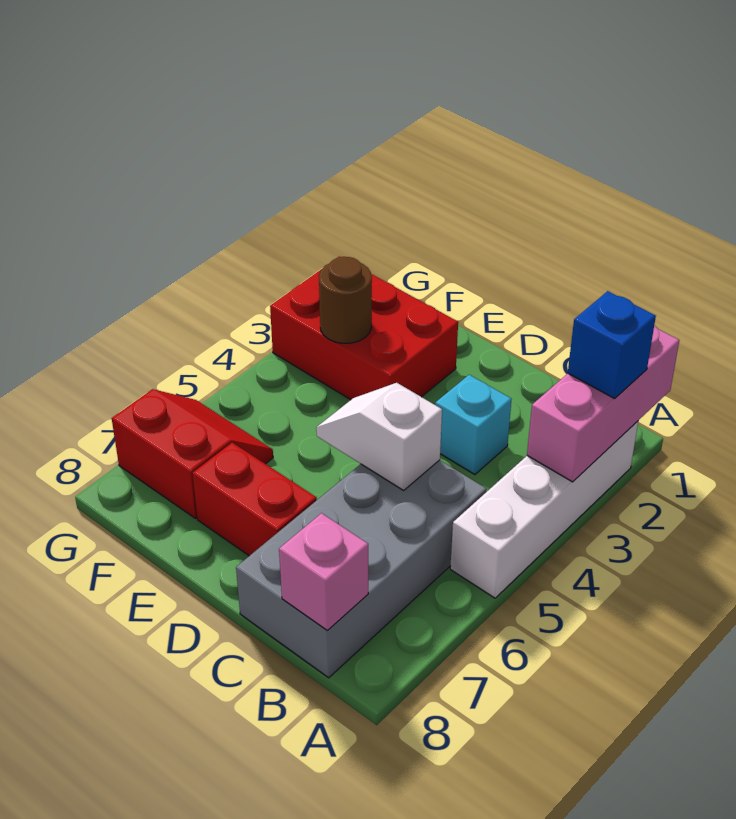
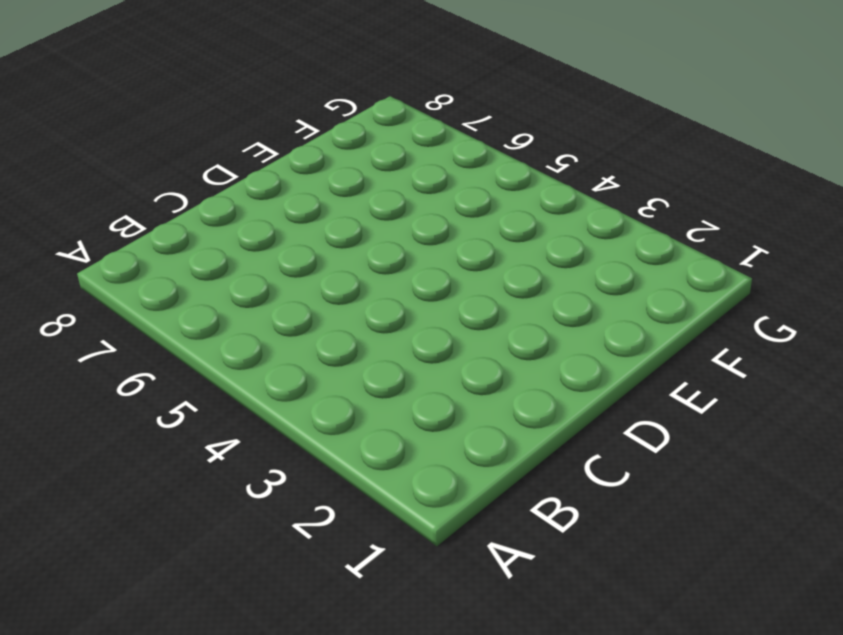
none -> white brick A2:A5 level 1
none -> grey brick B5:C8 level 1

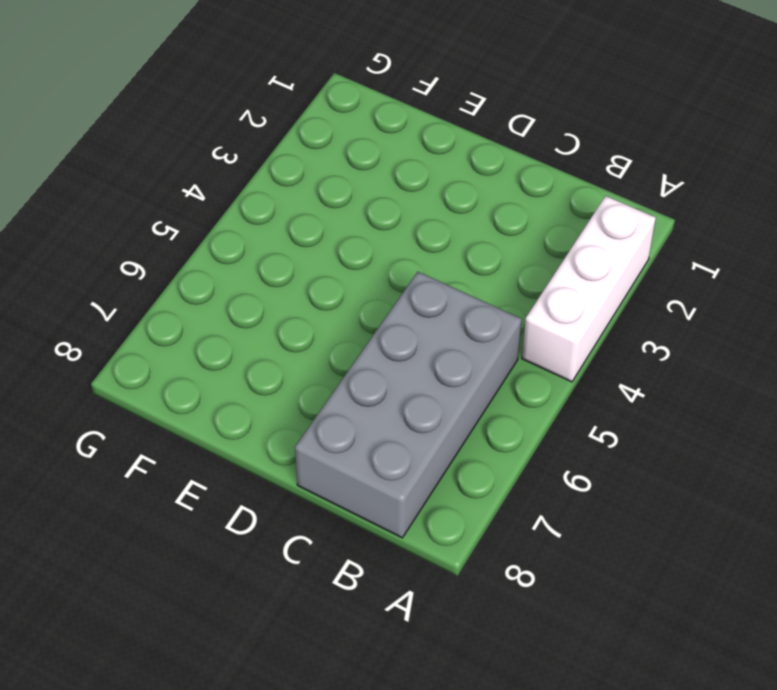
white brick A2:A4 level 1 -> white brick A2:A5 level 1
none -> cyan brick C3 level 1
none -> red brick D7:E7 level 1

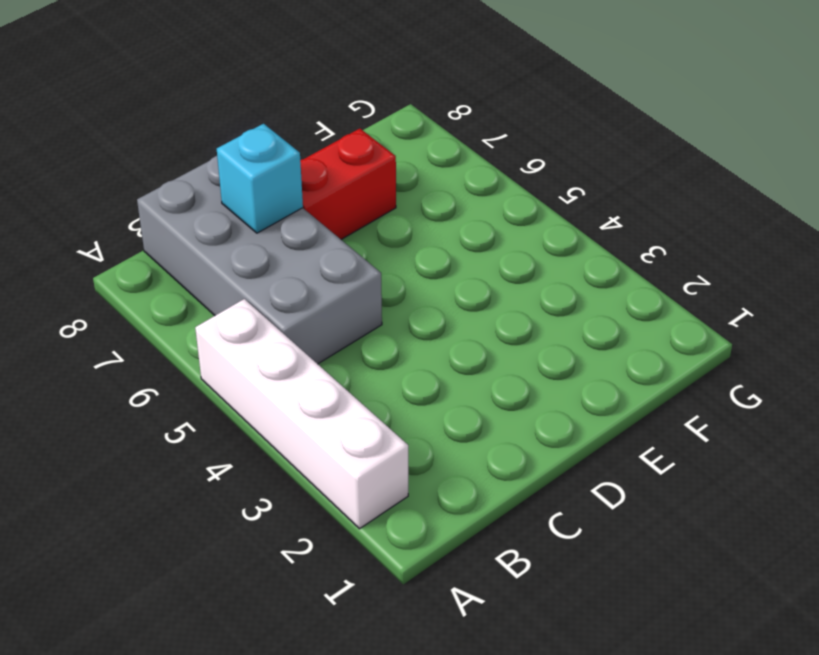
cyan brick C7 level 2 -> cyan brick C3 level 1
none -> red brick E2:G3 level 1
none -> red slope F6:G7 level 1 top 7

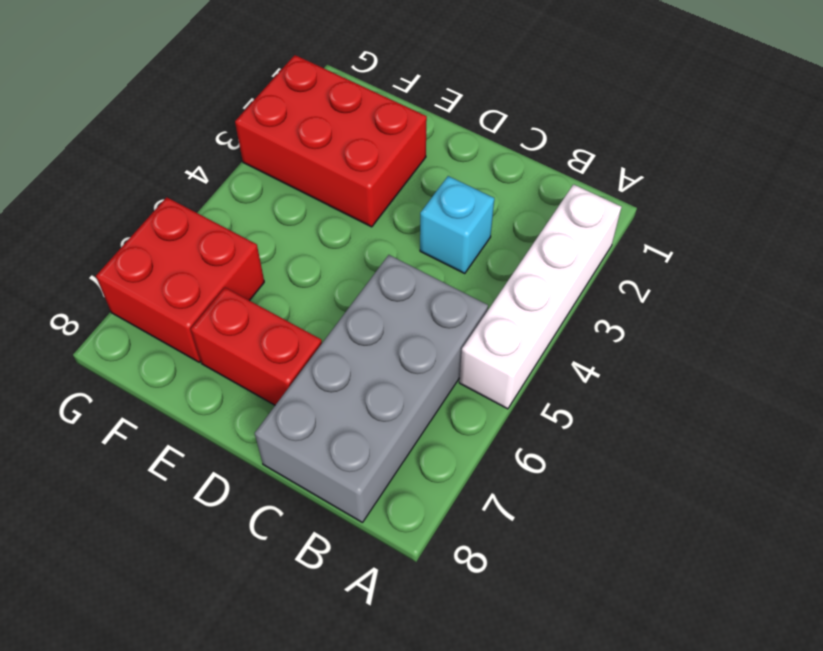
red brick F6:G7 level 1 -> red slope F6:G7 level 1 top 7
none -> pink brick A1:A3 level 2
none -> pink brick B8 level 2

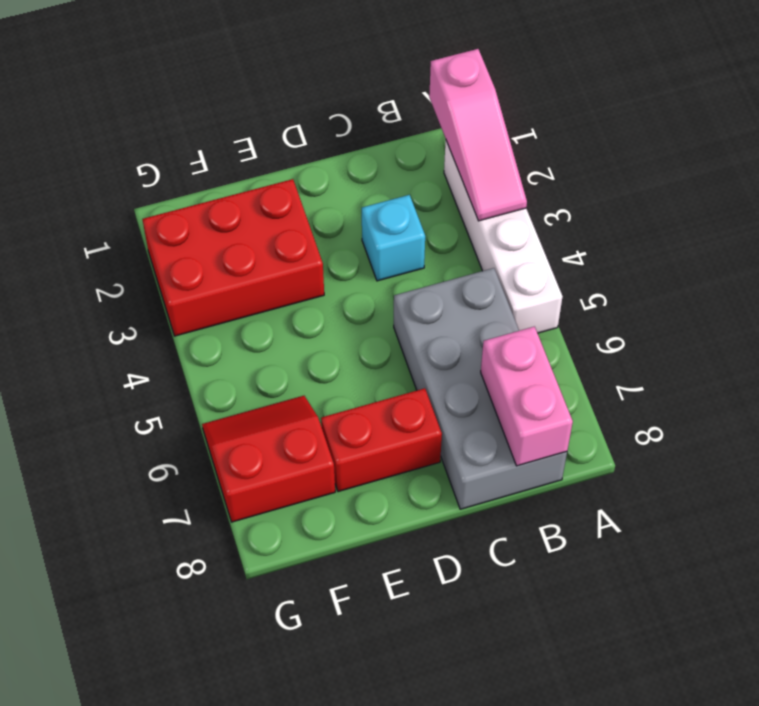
pink slope A1:A3 level 2 top 1 -> pink brick A1:A3 level 2
pink brick B7:B8 level 2 -> pink brick B8 level 2
none -> white slope C5:D5 level 2 top C
none -> brown round brick F3 level 2

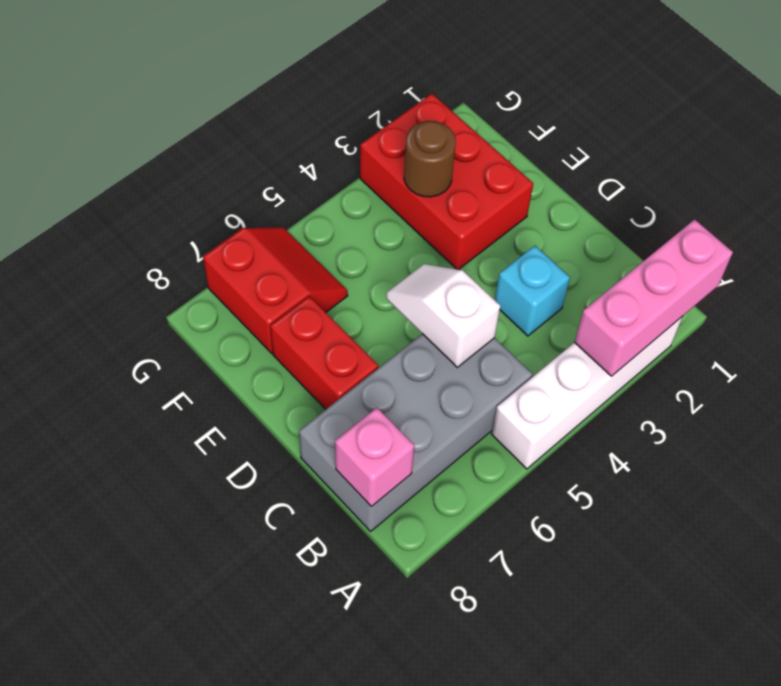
none -> blue brick A2 level 3

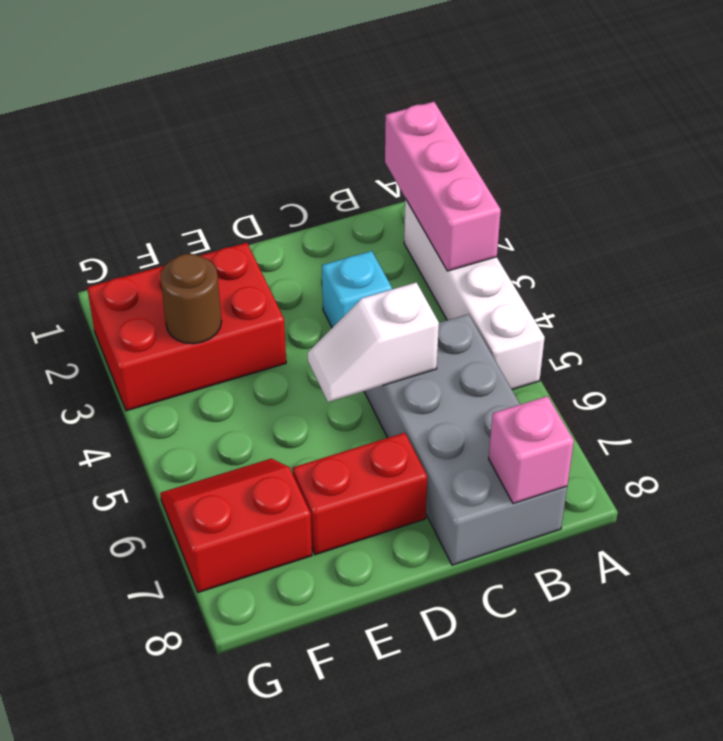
none -> blue brick A2 level 3

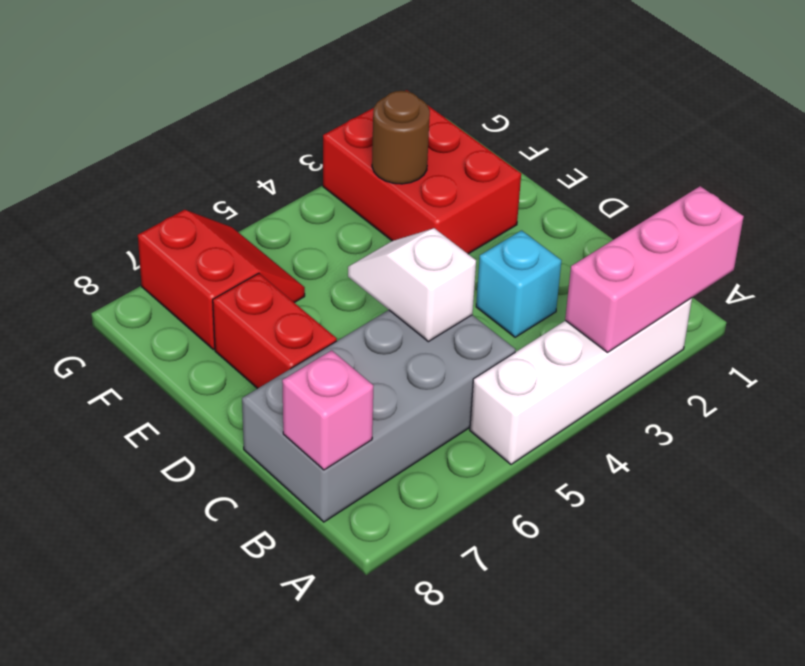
none -> blue brick A2 level 3

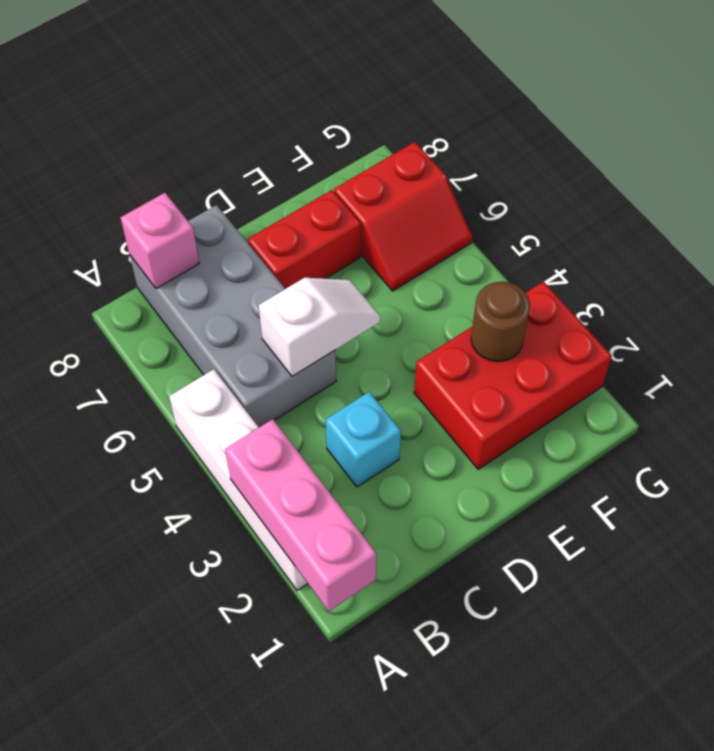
none -> blue brick A2 level 3

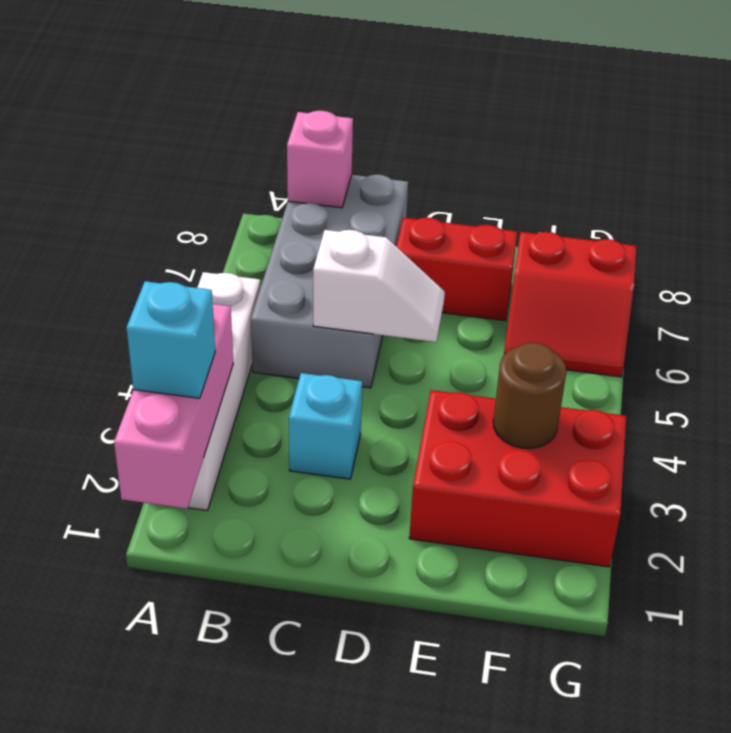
cyan brick A2 level 3 -> blue brick A2 level 3

